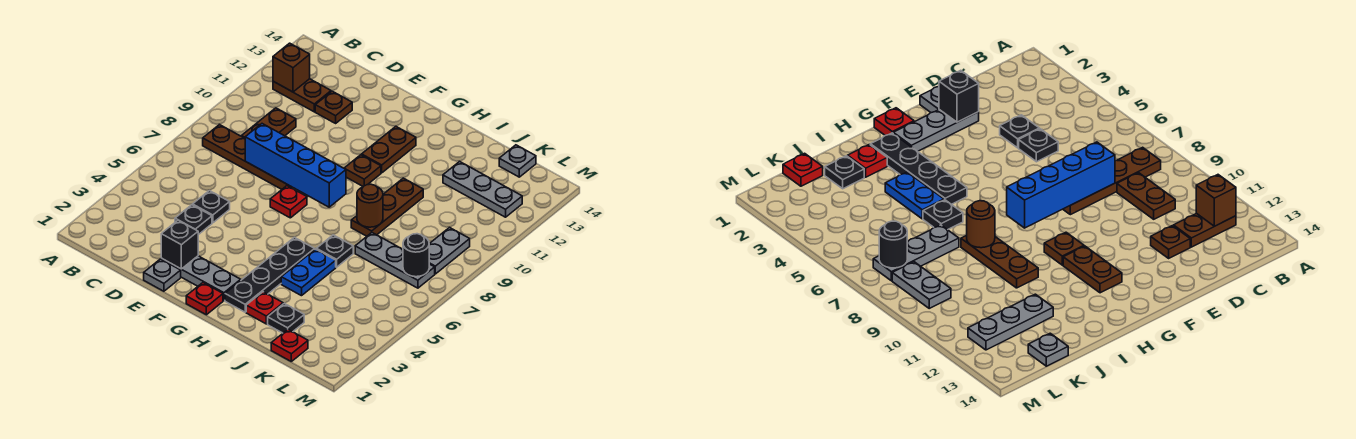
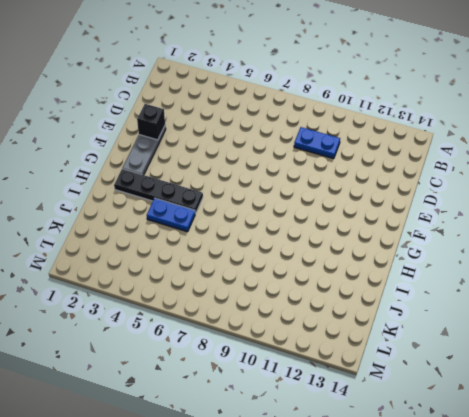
blue plate C9:C10 level 1 -> brown plate C9:C10 level 1
none -> brown plate B8:E8 level 1
none -> brown plate B12:C12 level 1
none -> black plate D4 level 1

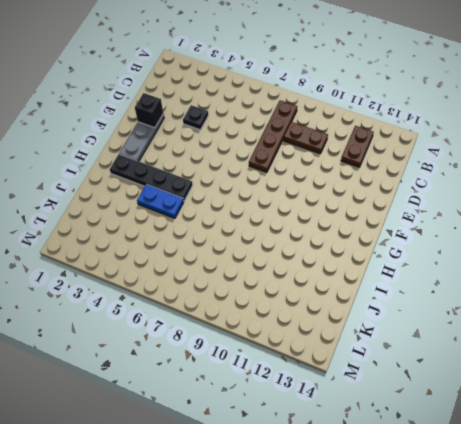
none -> black plate D5 level 1
none -> brown plate D12 level 1
none -> grey plate E1 level 1

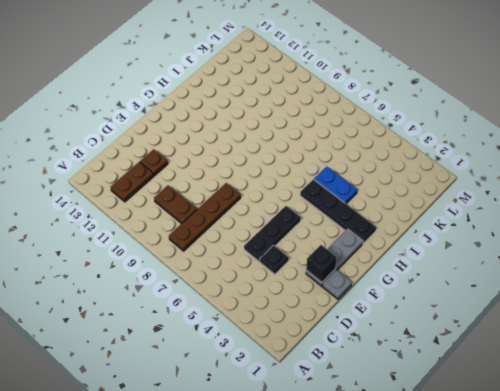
black plate D5:F5 level 1 -> black plate D5 level 1
none -> red plate F7 level 1
none -> red plate G1 level 1
none -> brown plate G10 level 1

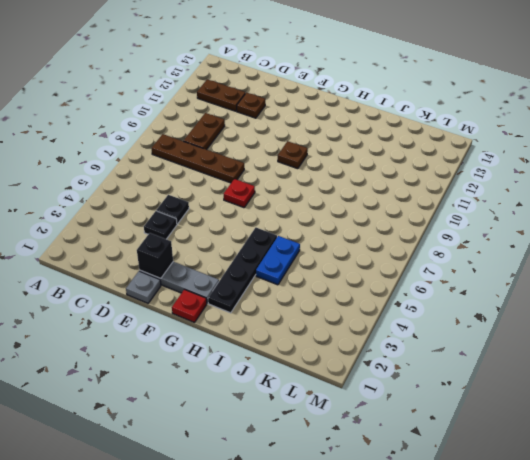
none -> brown plate G11:G12 level 1
none -> red plate I2 level 1
none -> black plate I6 level 1

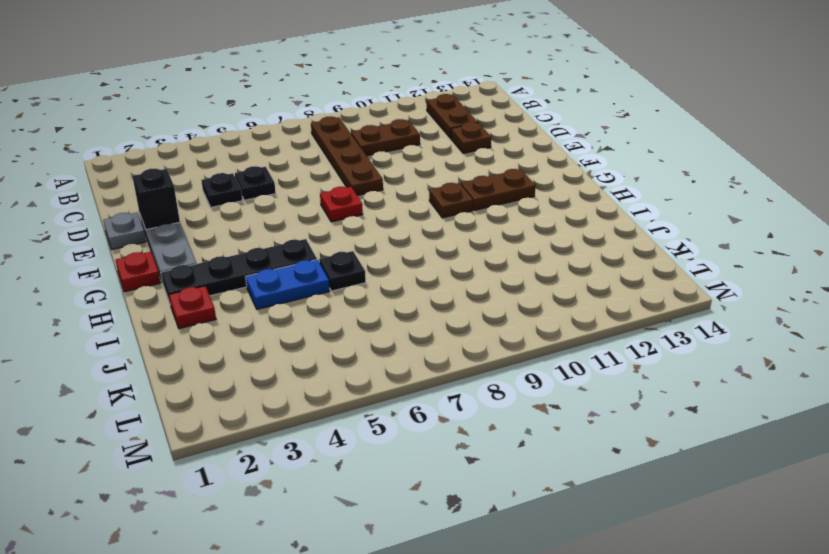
none -> brown plate I8:I10 level 1
none -> black plate J2 level 1
none -> grey plate J7:L7 level 1

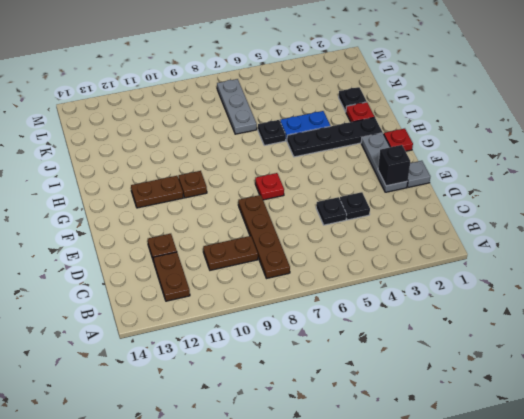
none -> brown plate I8:I10 level 1
none -> grey plate J12:L12 level 1
none -> red plate K1 level 1

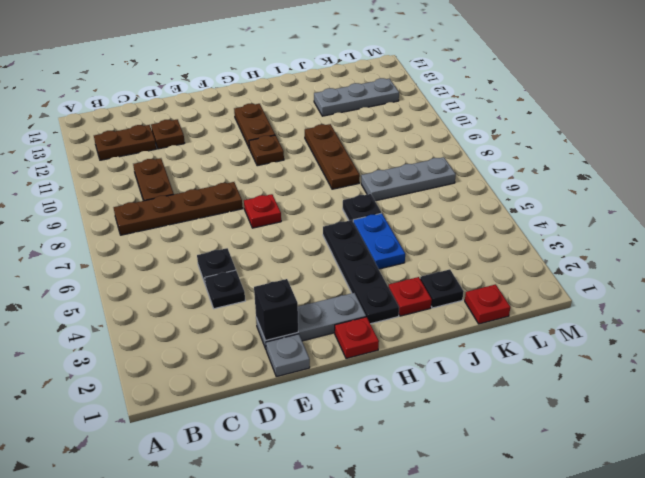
none -> grey plate K14 level 1
none -> grey plate L8:L9 level 1
none -> brown brick B12 level 2

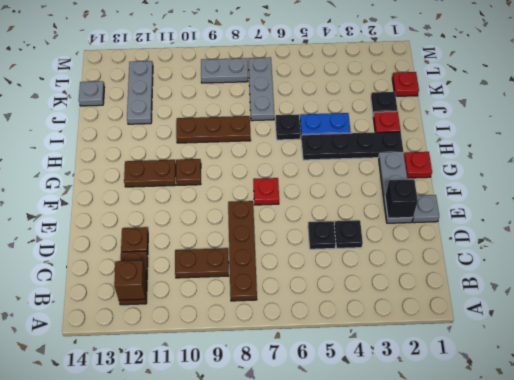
none -> blue brick D8:G8 level 2
none -> brown round brick I8 level 2
none -> black round brick L7 level 2

